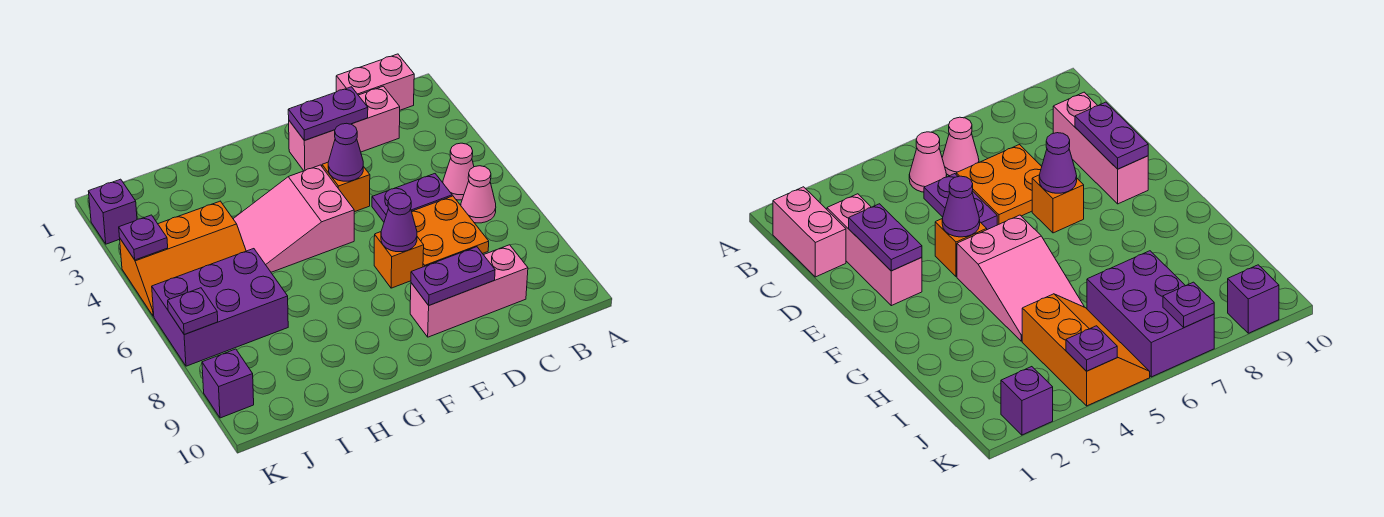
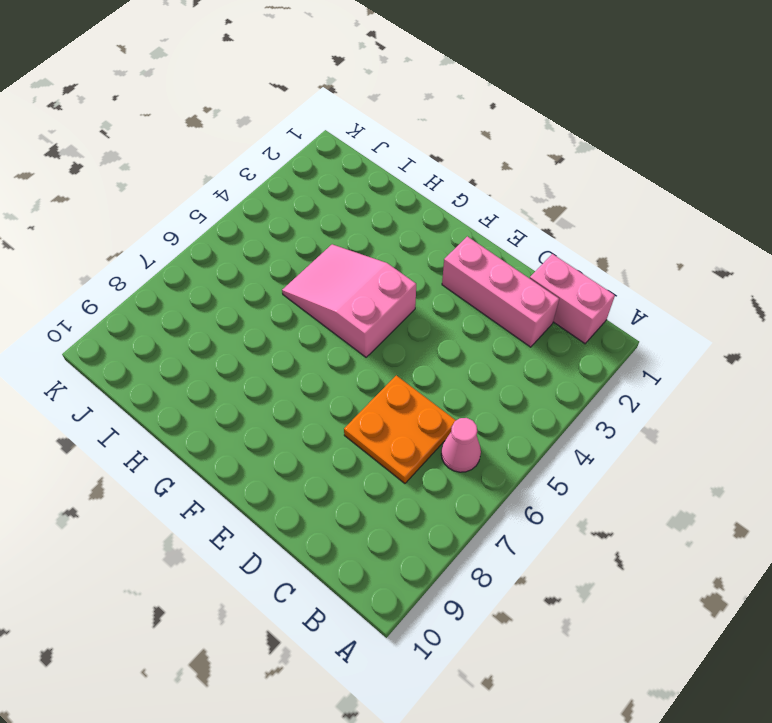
none -> pink cone B5 level 1
none -> purple plate C5:D5 level 1
none -> pink brick C9:E9 level 1

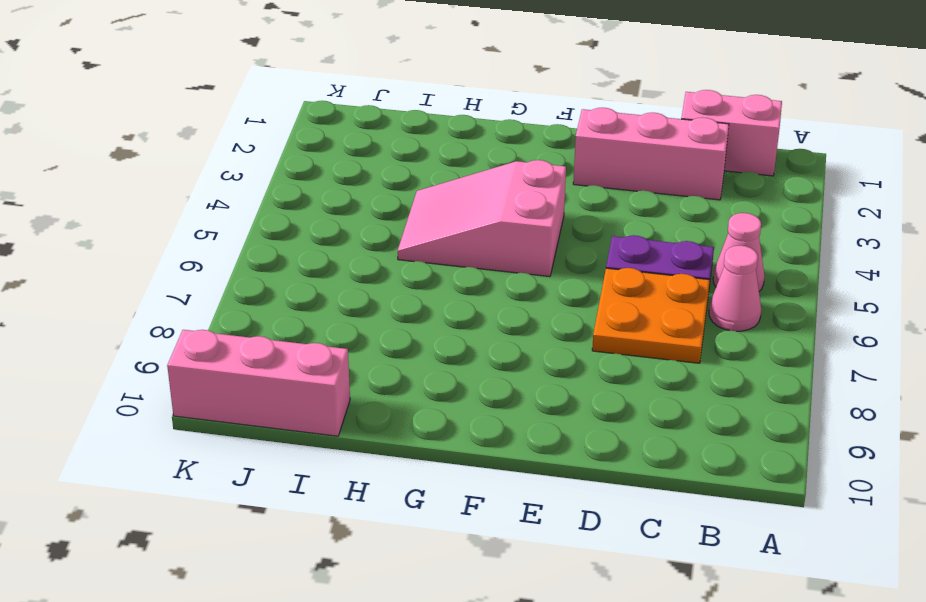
pink brick I10:K10 level 1 -> pink brick C9:E9 level 1
none -> orange brick E4 level 1
none -> orange brick E7 level 1
none -> orange slope I4:K5 level 1 top 4

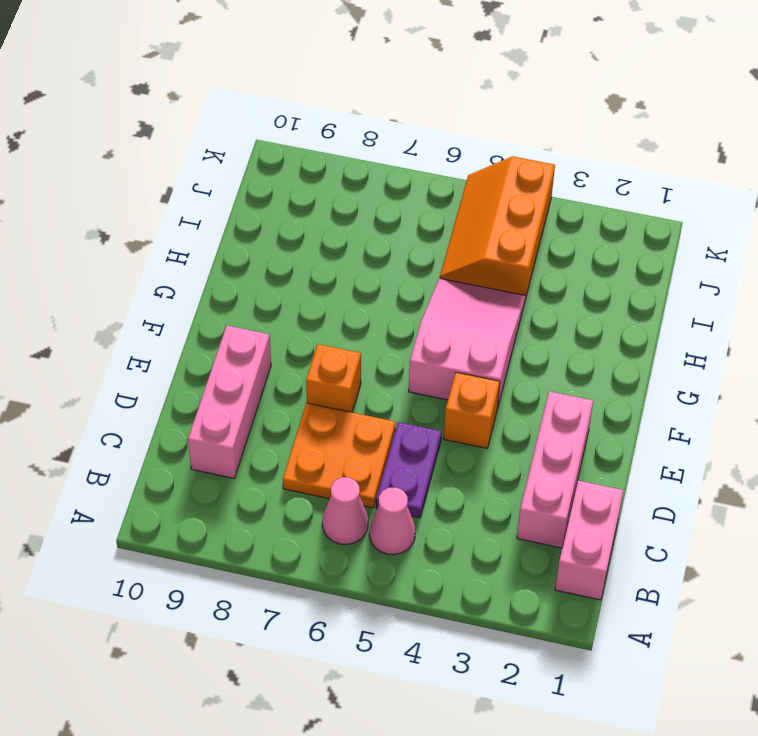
none -> purple brick I6:K7 level 1
none -> purple brick K2 level 1
none -> purple brick K9 level 1

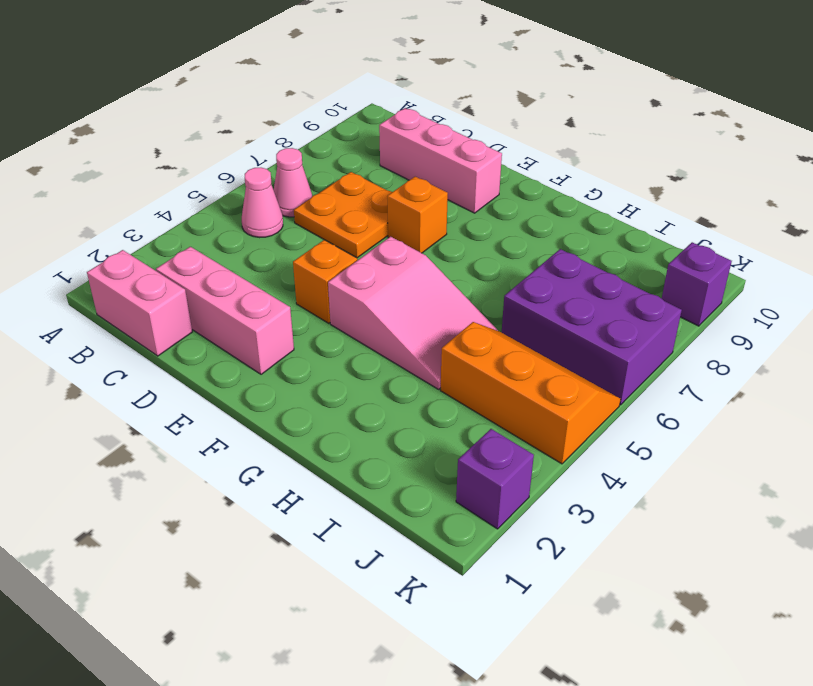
none -> purple plate C5:D5 level 1
none -> purple plate D2:E2 level 2
none -> purple plate D9:E9 level 2

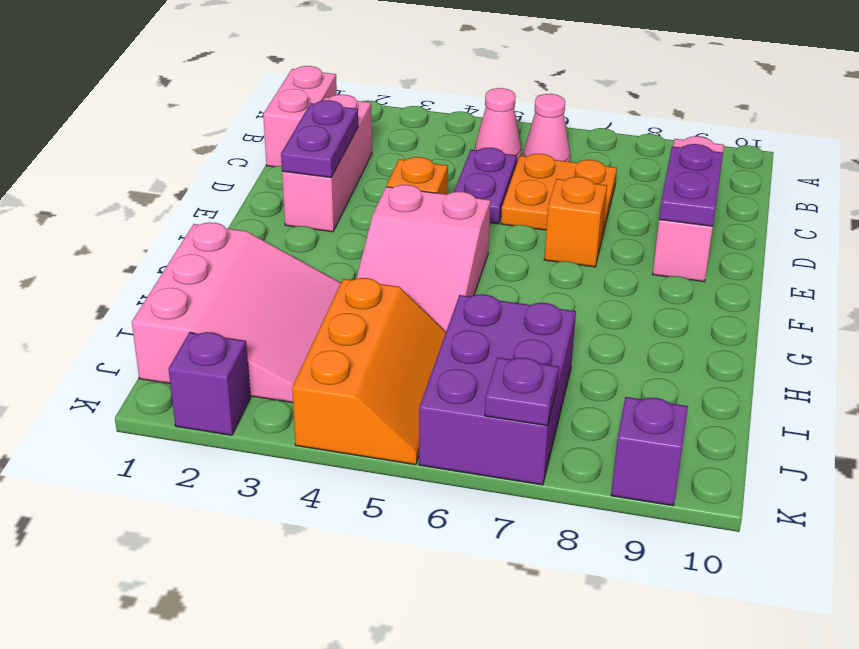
pink slope H1:J3 level 1 top 1 -> none
none -> purple cone E4 level 2
none -> purple cone E7 level 2
none -> purple plate K4 level 2

